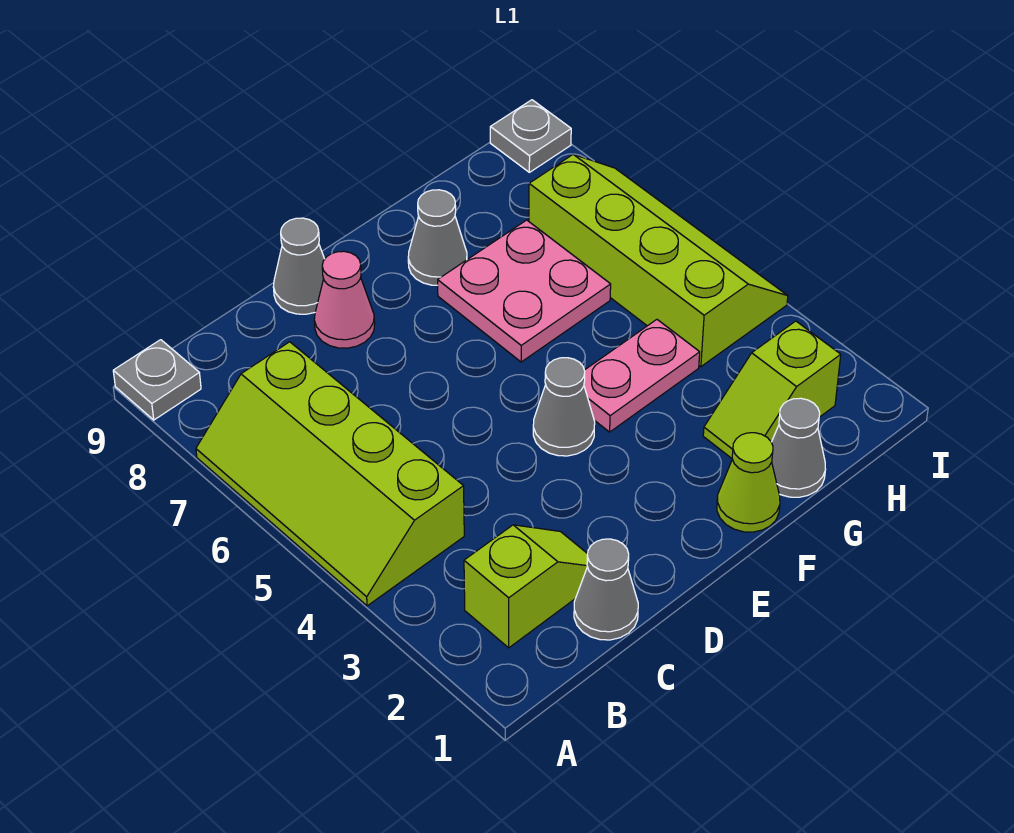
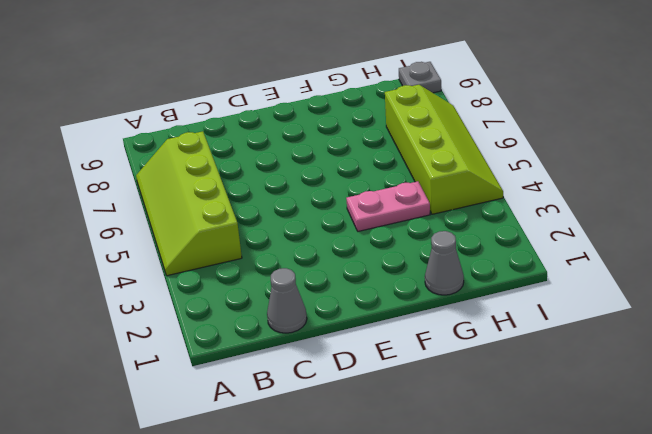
none -> grey plate A9 level 1
none -> lime slope B2:C2 level 1 top B
none -> pink cone D8 level 1

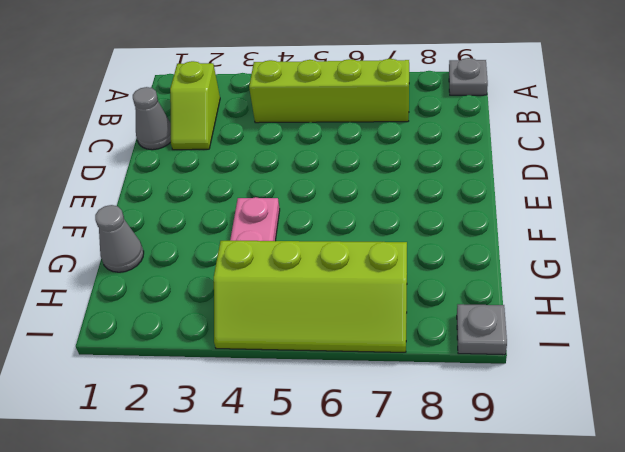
none -> pink cone D8 level 1
none -> grey cone D9 level 1
none -> grey cone E4 level 1

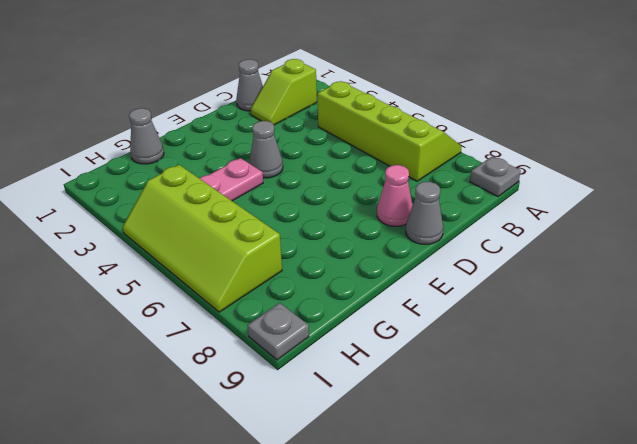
none -> lime cone F1 level 1
none -> pink plate F6:G7 level 1
none -> grey cone F8 level 1

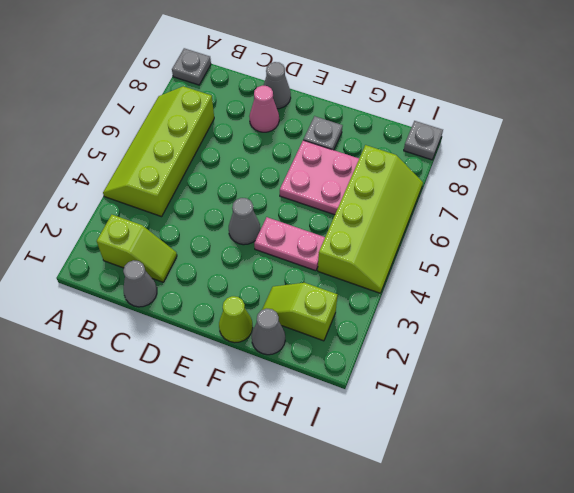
grey plate F8 level 1 -> grey cone F8 level 1

